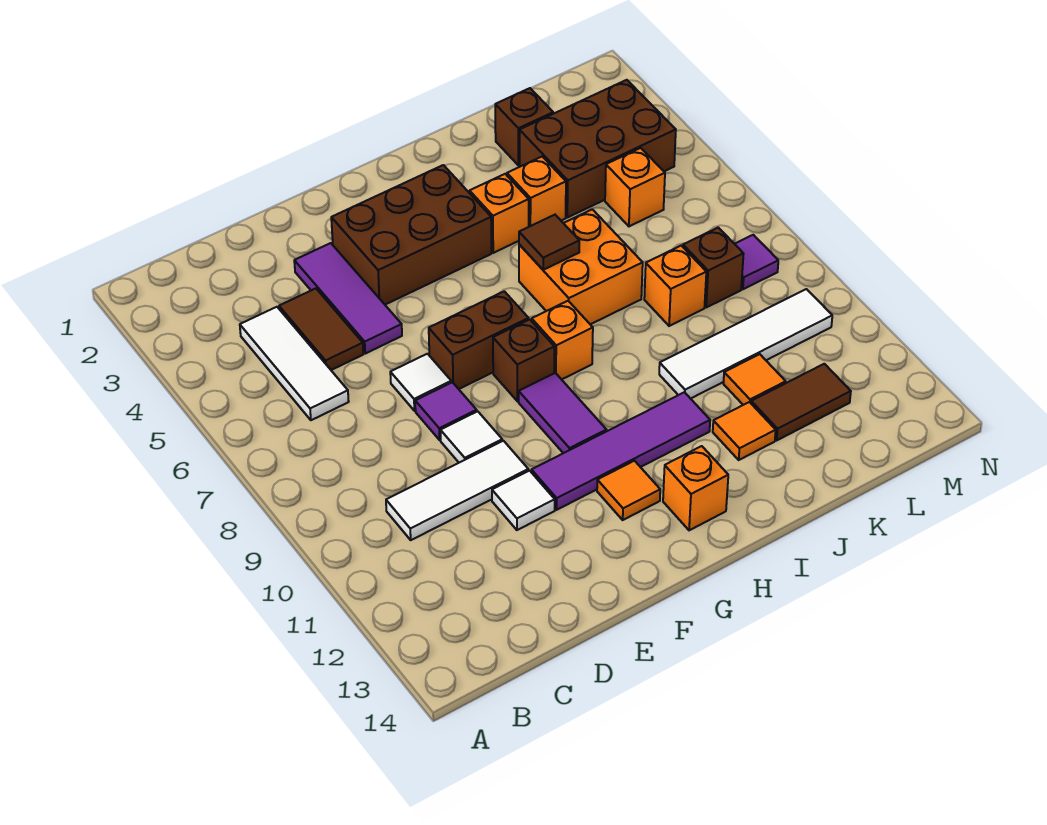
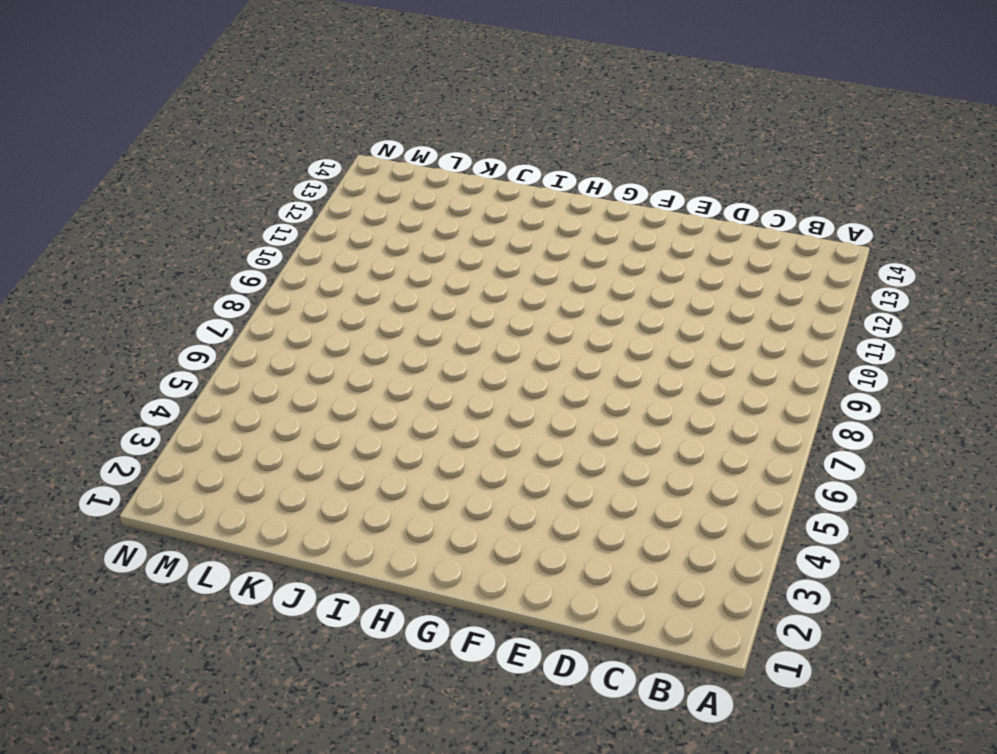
none -> white tile C4:C6 level 1
none -> white tile C10:E10 level 1
none -> brown tile D4:D5 level 1
none -> purple tile E3:E5 level 1

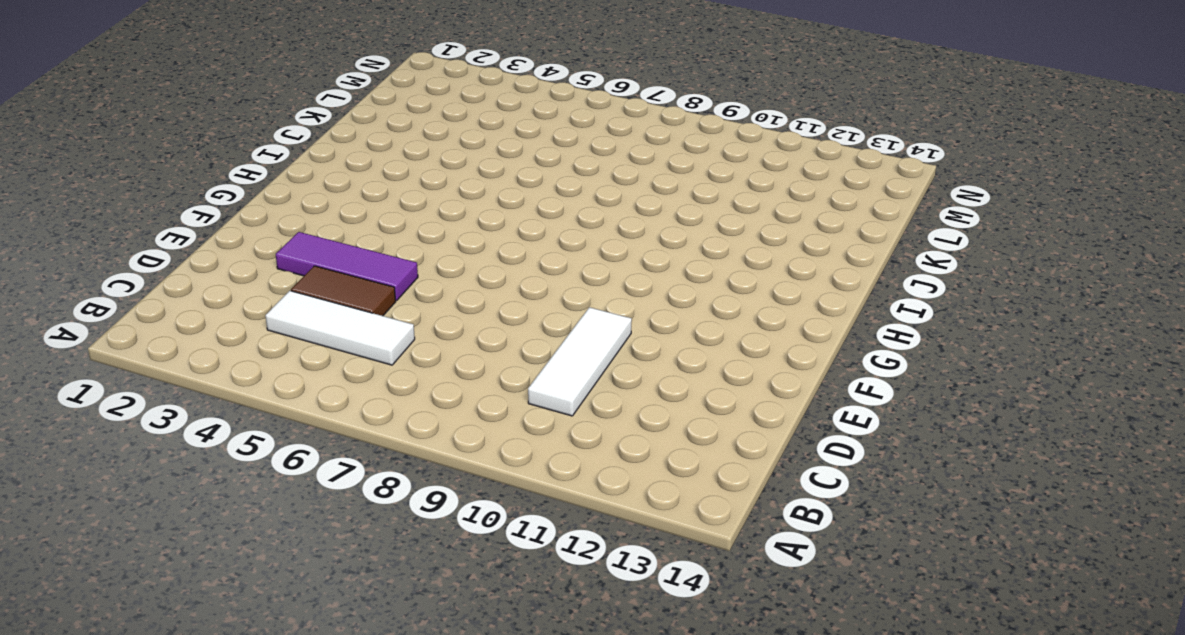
none -> white tile E7 level 1
none -> purple tile E8 level 1
none -> white tile E9 level 1
none -> white tile E11 level 1

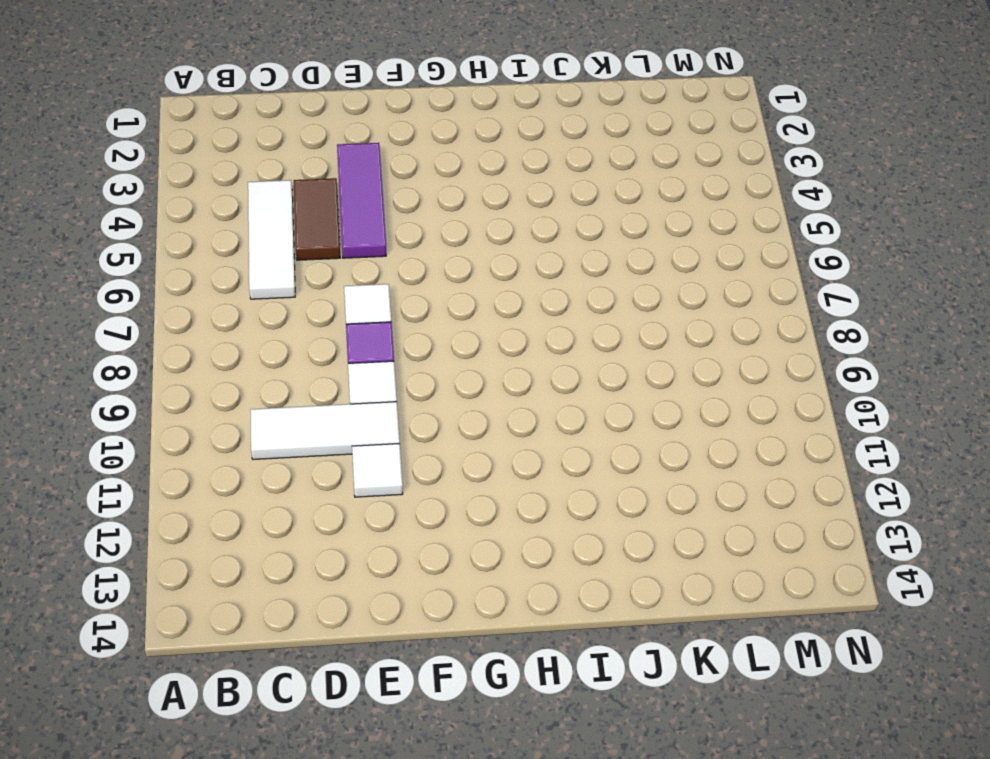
none -> brown brick F3:H4 level 1
none -> brown brick F7:G7 level 1
none -> purple tile F11:I11 level 1
none -> brown brick G8 level 1

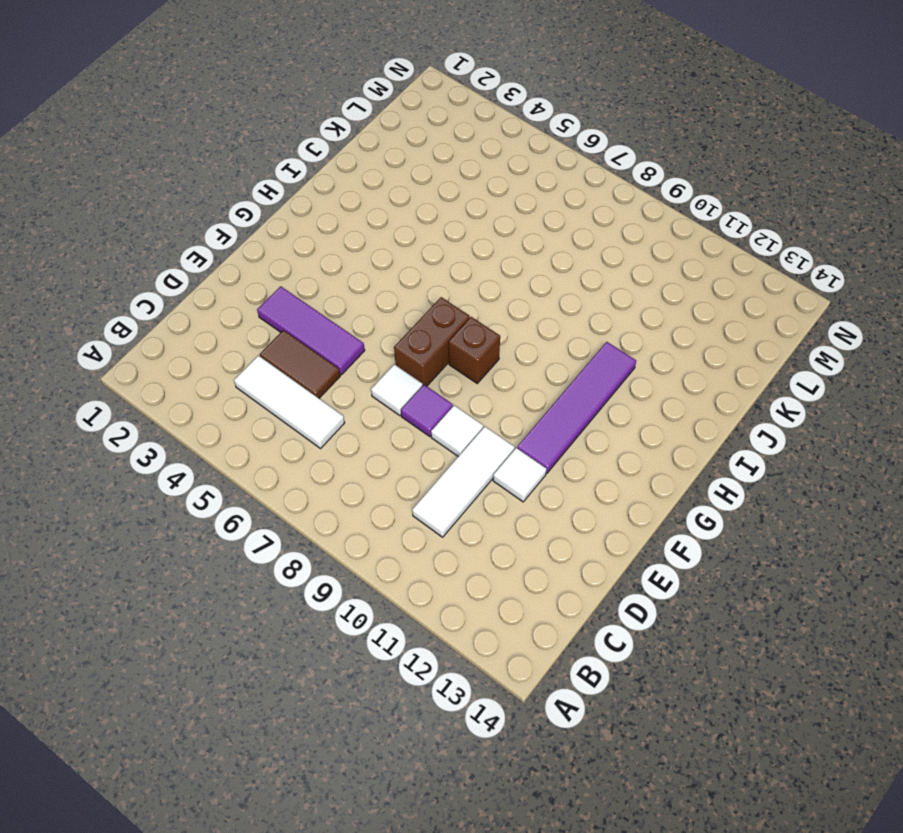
none -> brown brick F3:H4 level 1
none -> purple tile G9:G10 level 1
none -> orange tile G12 level 1
none -> orange brick H8 level 1

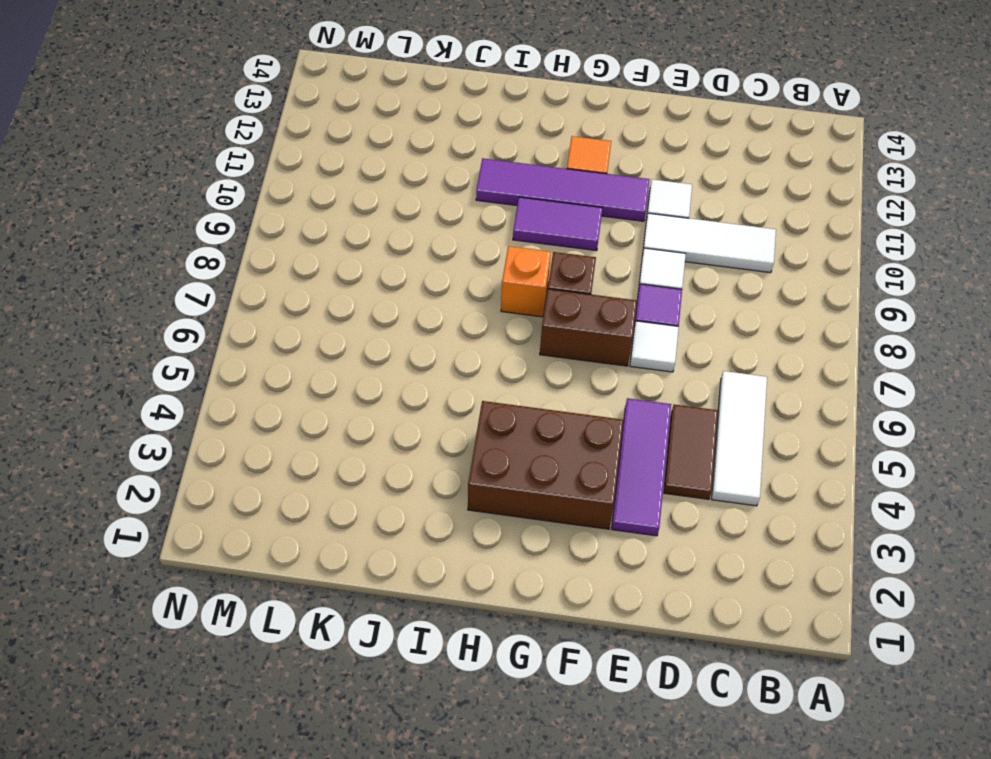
purple tile G10:H10 level 1 -> purple tile G9:G10 level 1
none -> orange brick H13 level 1
none -> orange brick I4 level 1
none -> orange brick I6:J7 level 1
none -> orange brick J4 level 1

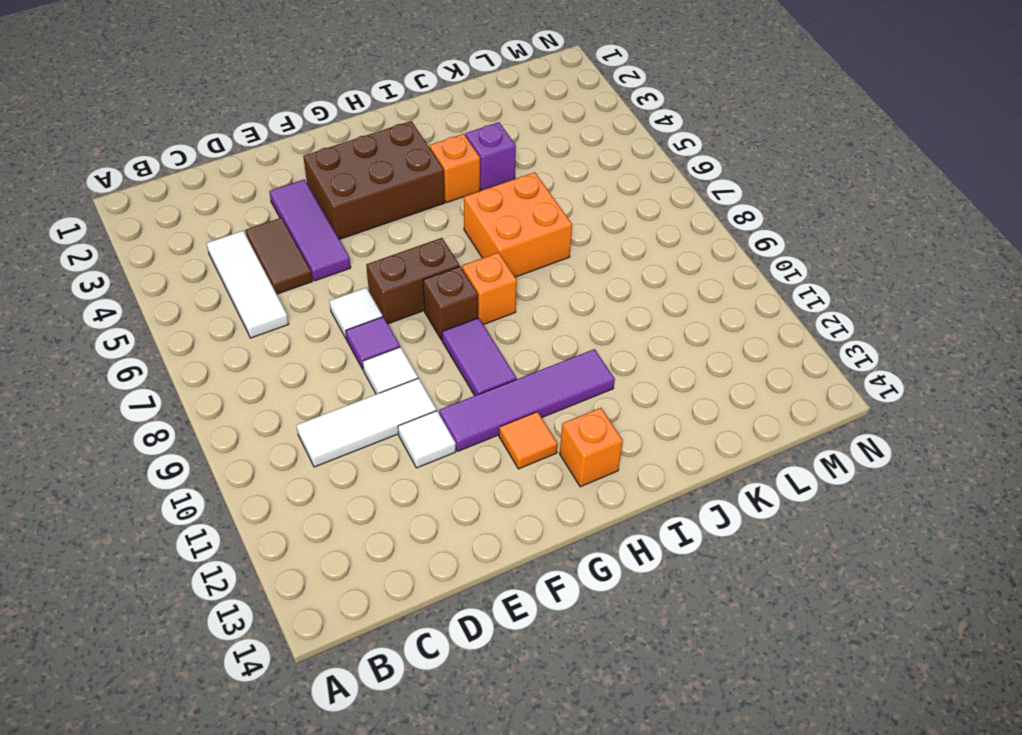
purple brick J4 level 1 -> orange brick J4 level 1
none -> white tile J10:M10 level 1
none -> orange tile J12 level 1
none -> brown brick K2 level 1
none -> brown brick K3:M4 level 1

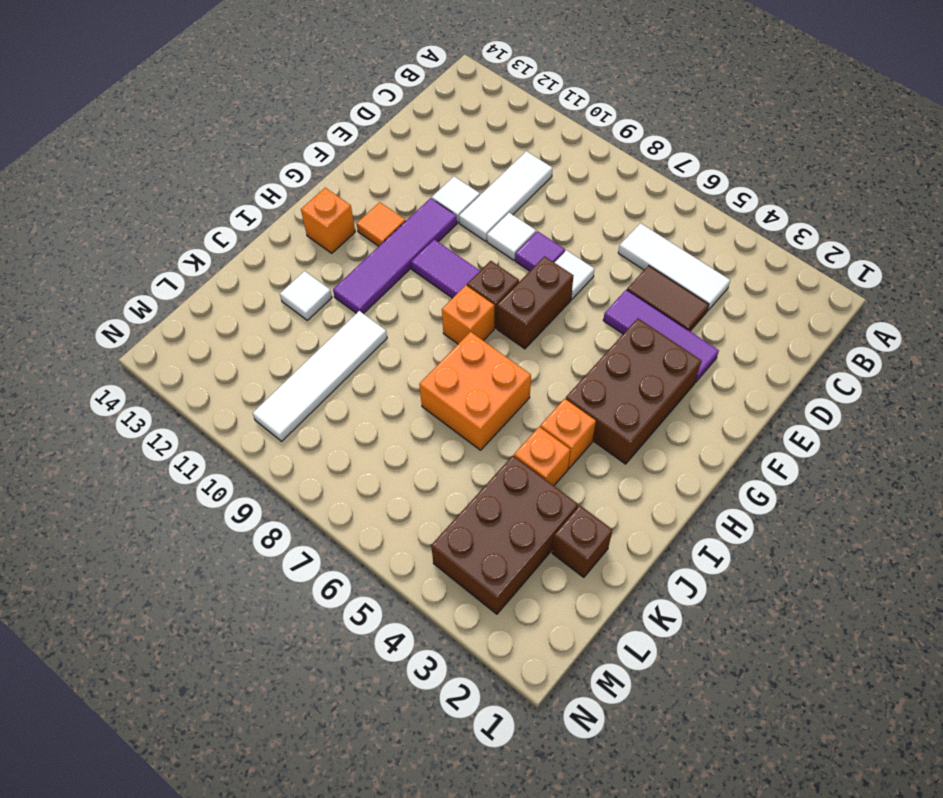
white tile J12 level 1 -> orange tile J12 level 1
none -> orange brick K8 level 1
none -> orange tile K11 level 1
none -> brown tile K12:L12 level 1
none -> orange brick L5 level 1

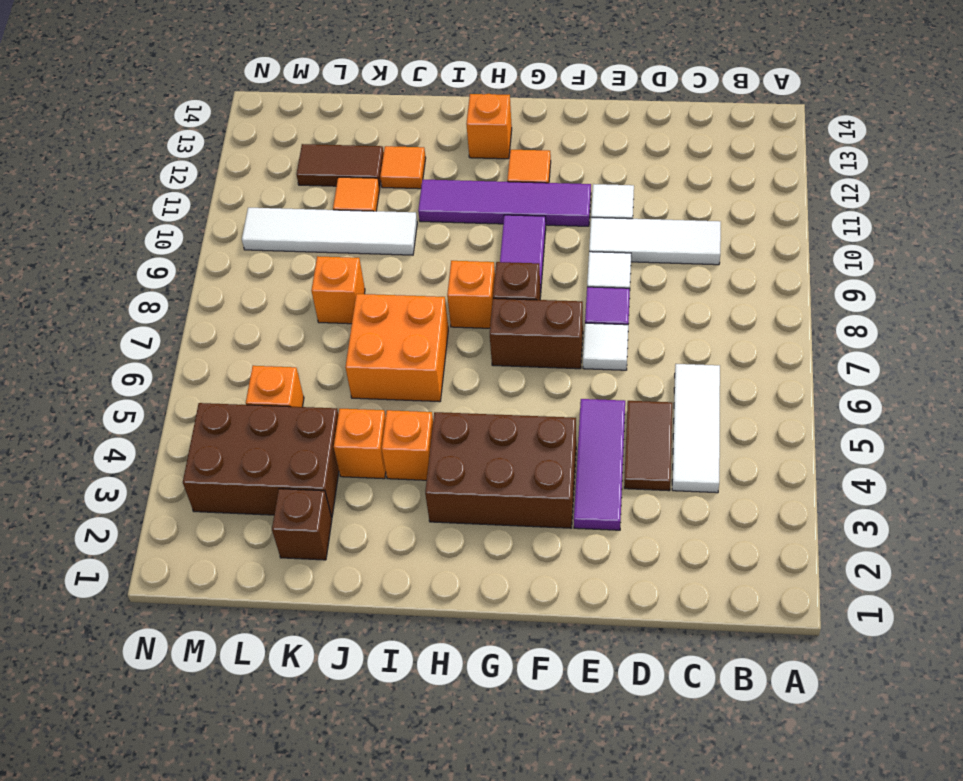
none -> brown brick L8 level 1
none -> purple tile M8 level 1
none -> brown tile I6 level 2

